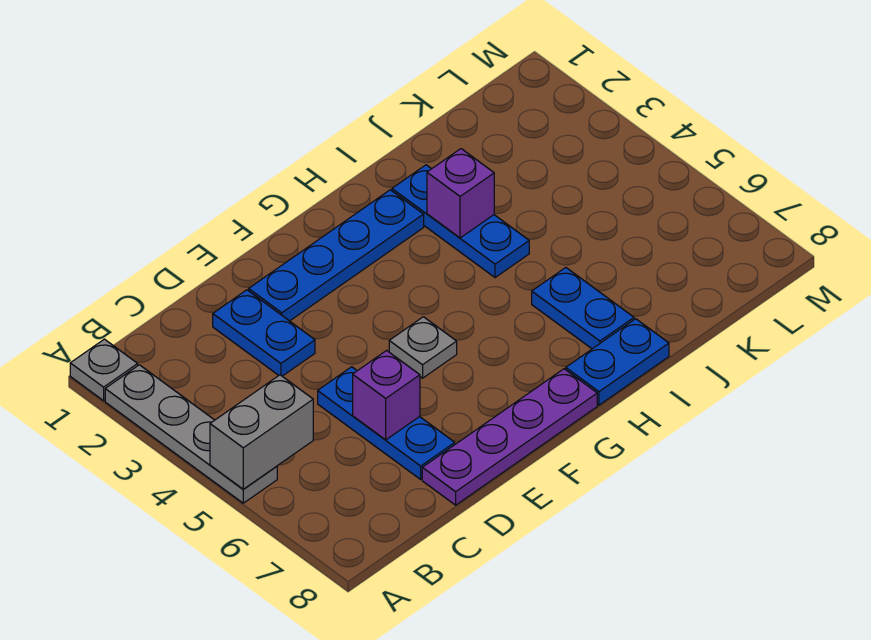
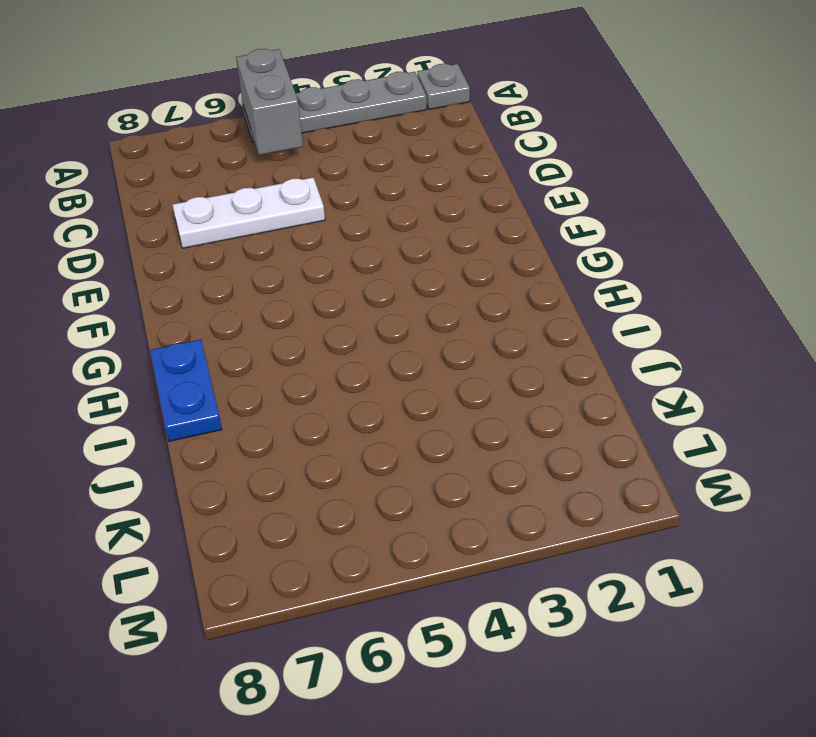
white plate D5:D7 level 1 -> blue plate D5:D7 level 1
none -> blue plate D2:D3 level 1
none -> purple plate D8:G8 level 1
none -> blue plate E2:H2 level 1

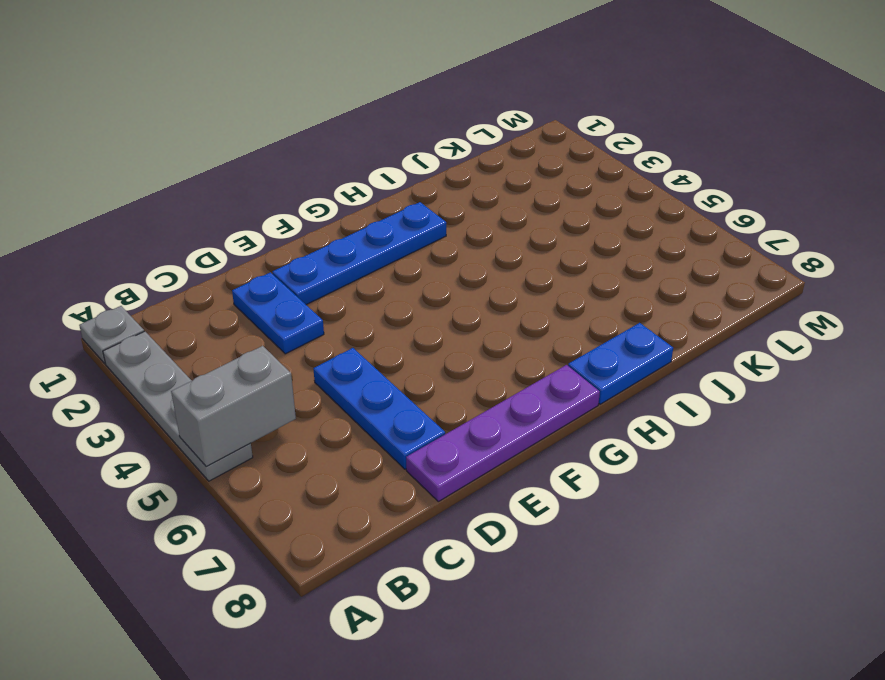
none -> grey plate F5 level 1
none -> blue plate I2:I4 level 1
none -> blue plate I6:I7 level 1

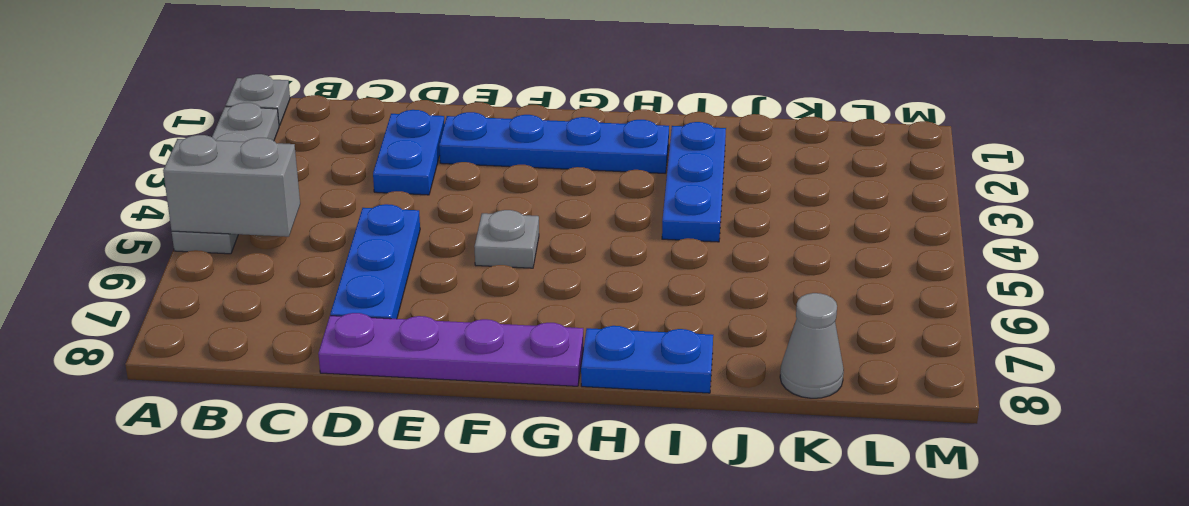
grey cone K8 level 1 -> none
none -> blue plate I6:I7 level 1
none -> purple brick D6 level 2
none -> purple brick I3 level 2

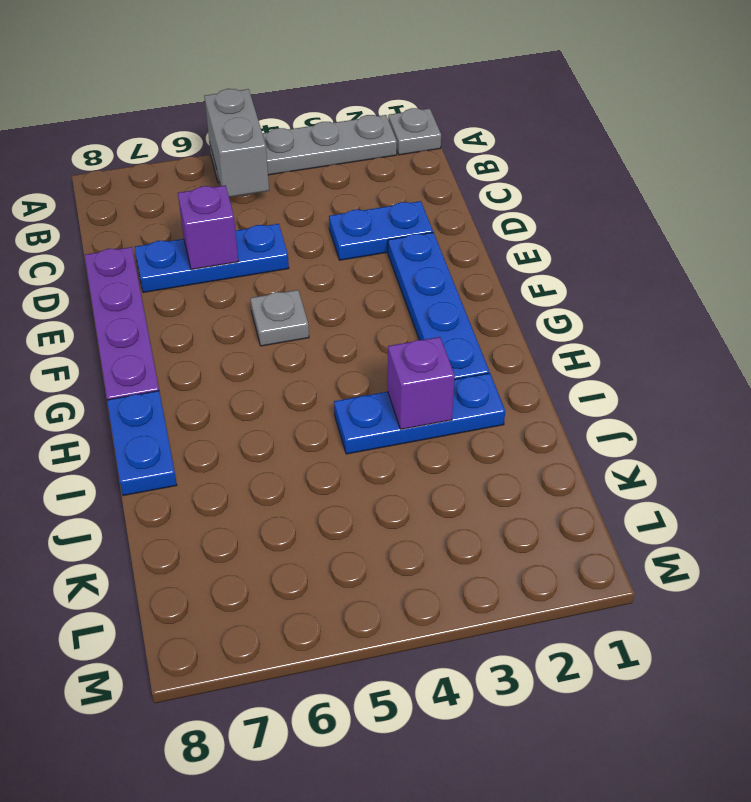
none -> blue plate I6:I7 level 1

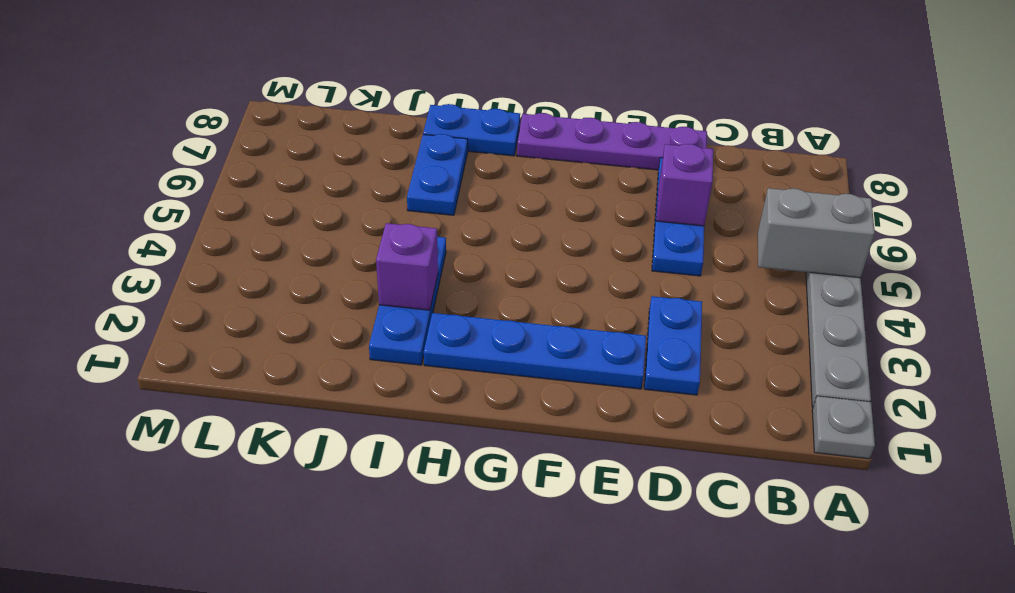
none -> grey plate F5 level 1

